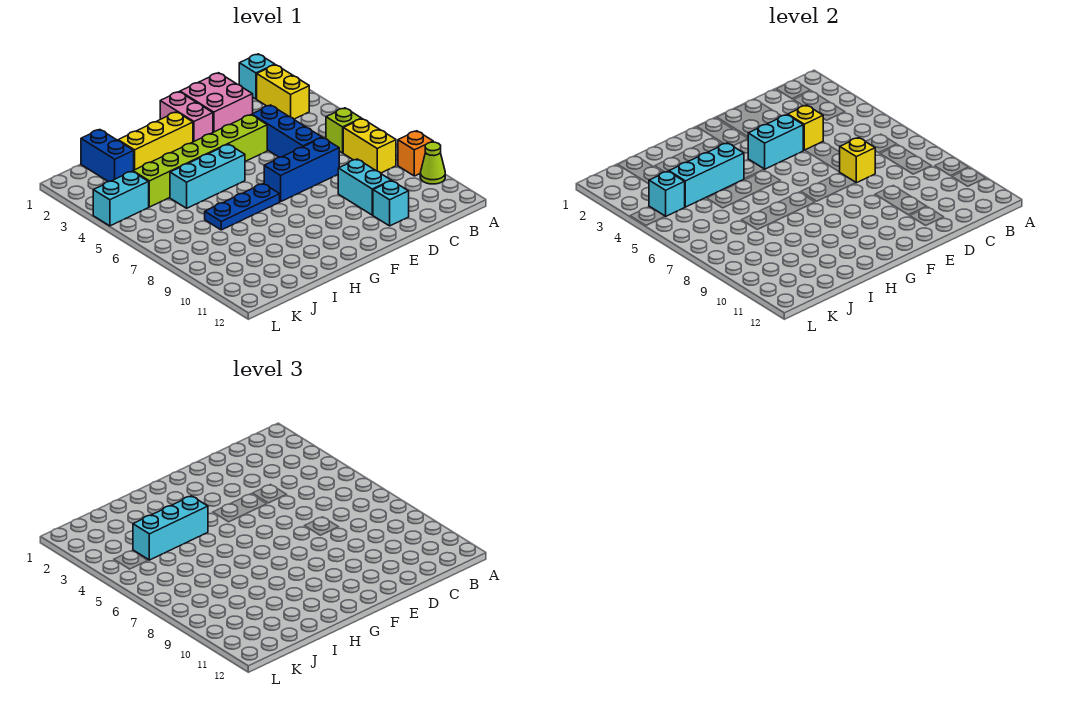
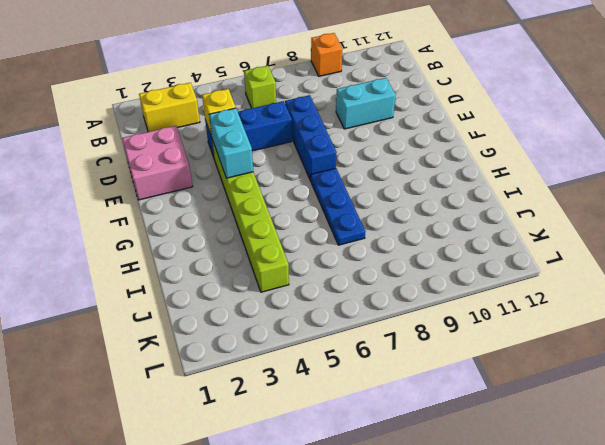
none -> lime cone A10 level 1
none -> cyan brick B1 level 1
none -> yellow brick B7:B8 level 1

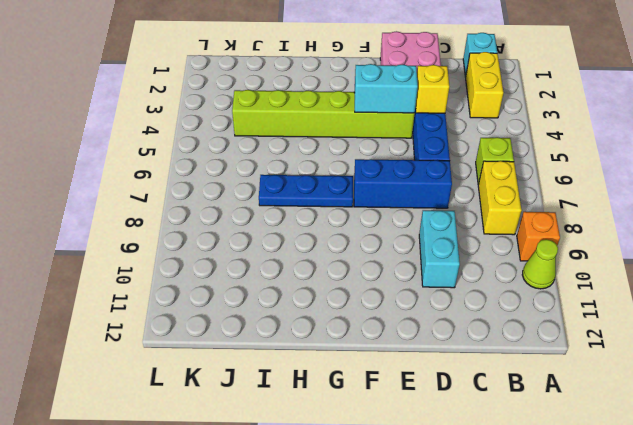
none -> cyan brick D11 level 1
none -> pink brick F1:F2 level 1
none -> yellow brick G2:I2 level 1

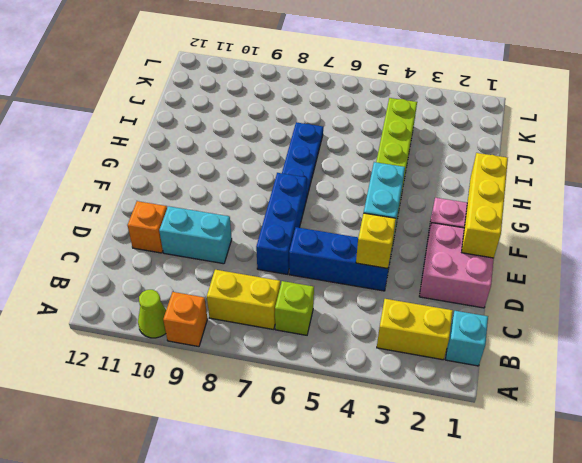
orange brick D11 level 1 -> cyan brick D11 level 1
yellow brick E1:G1 level 2 -> yellow brick G2:I2 level 1
none -> cyan brick G5:I5 level 1
none -> blue brick J1:J2 level 1
none -> cyan brick K4:L4 level 1

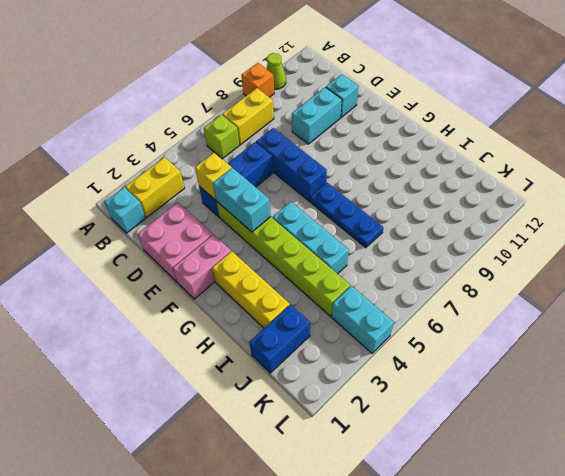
none -> yellow brick D7 level 2
none -> cyan brick H4:J4 level 2
none -> cyan brick K4 level 2

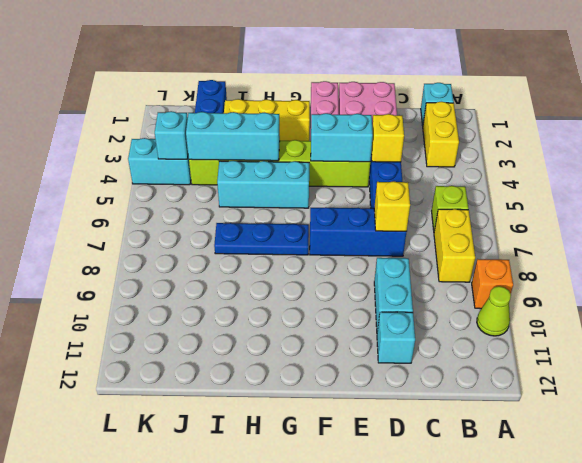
none -> cyan brick H4:J4 level 3

